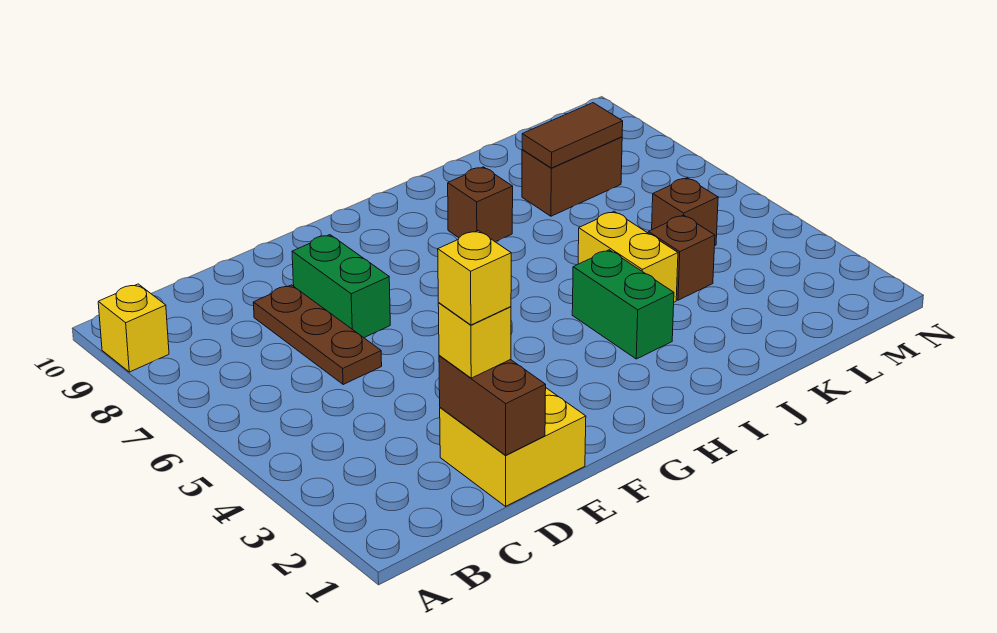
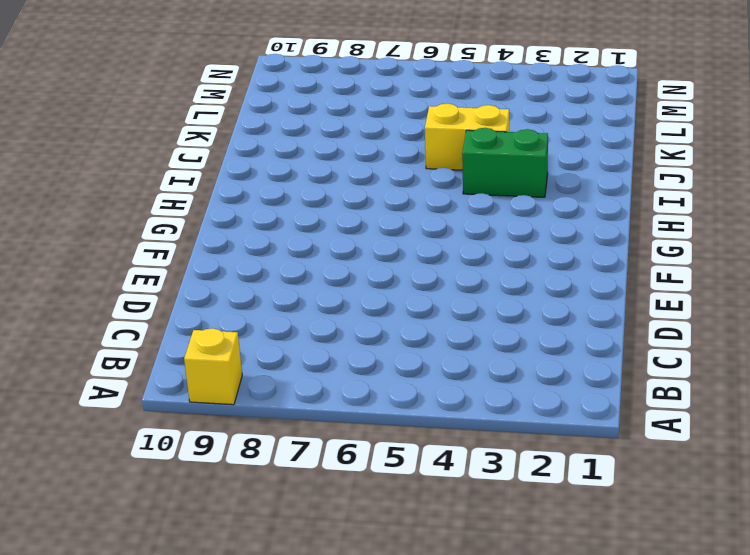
none -> yellow brick D1:E2 level 1
none -> brown plate D6:D8 level 1
none -> green brick E7:E8 level 1

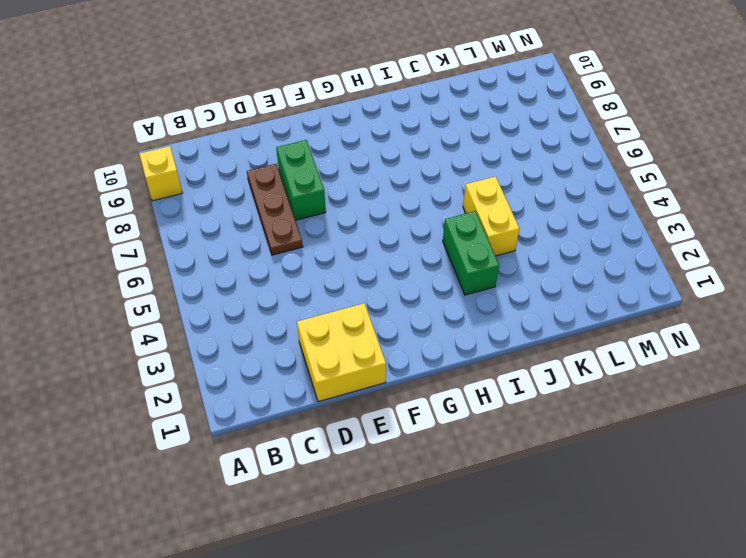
none -> brown brick I8 level 1
none -> brown brick K4 level 1
none -> brown brick K8:L8 level 1

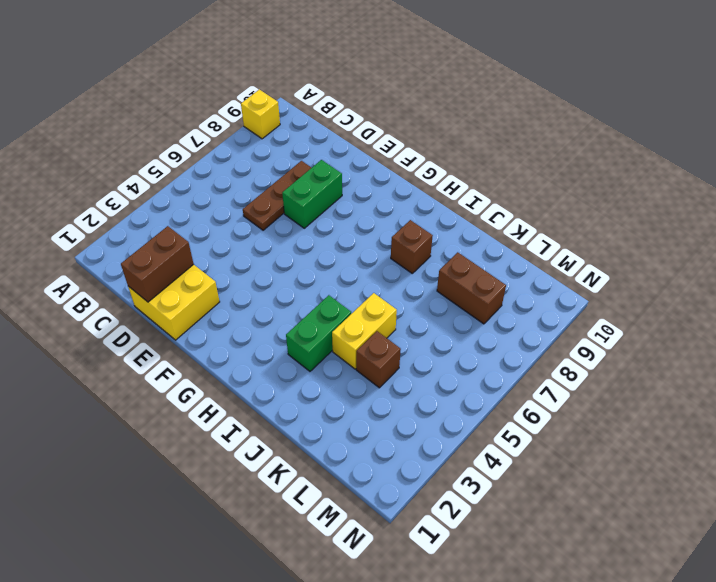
none -> brown brick L5 level 1
none -> brown tile K8:L8 level 2
none -> yellow brick D2 level 3

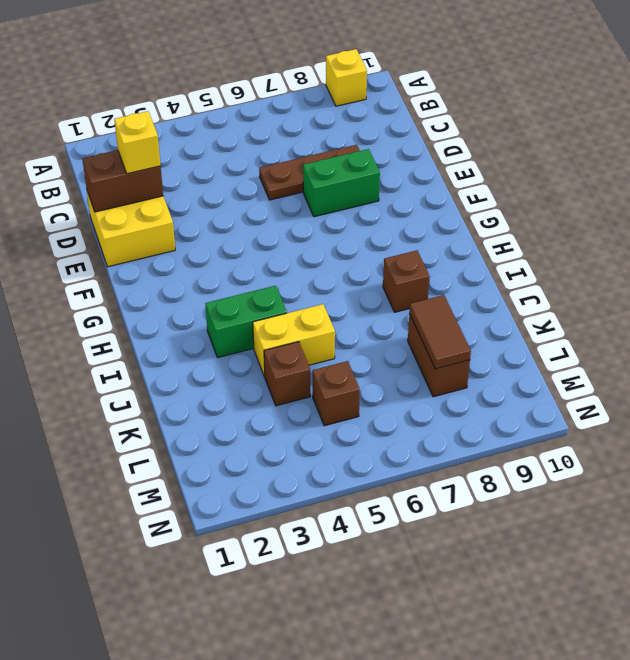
none -> yellow brick D2 level 4

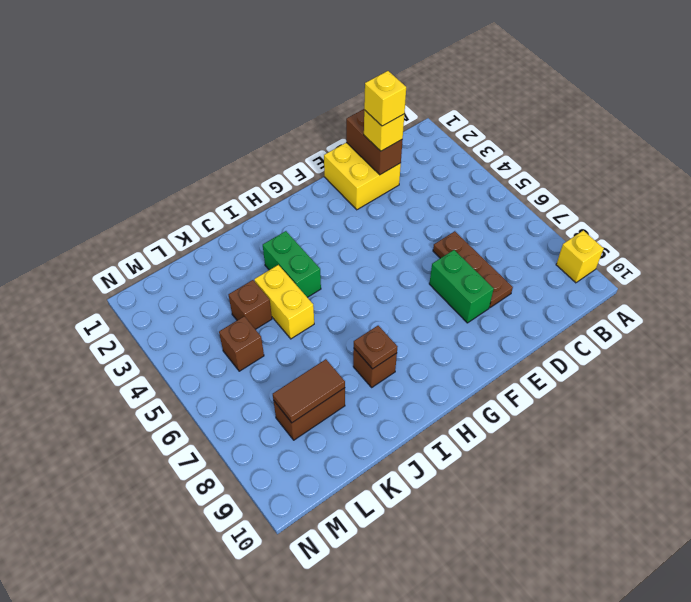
brown plate I8 level 2 -> none

